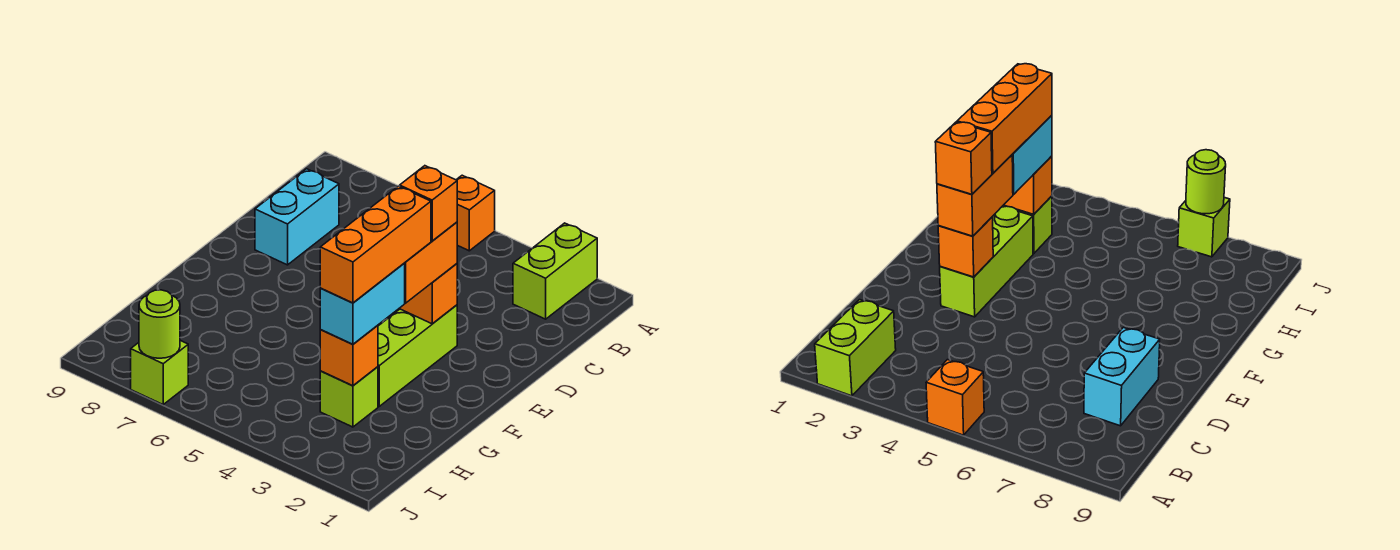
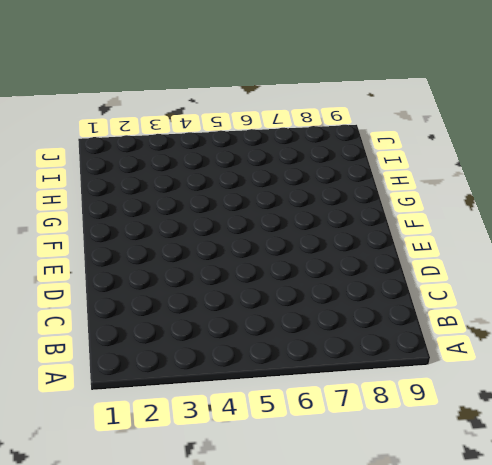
none -> lime brick A2:B2 level 1
none -> orange brick A5 level 1
none -> cyan brick C8:D8 level 1

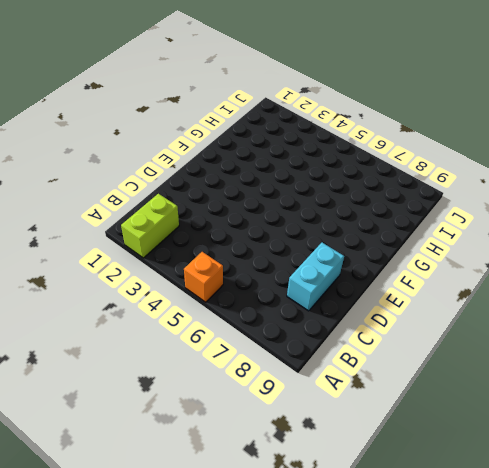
none -> lime brick E3:G3 level 1
none -> lime brick H3 level 1
none -> lime brick J7 level 1

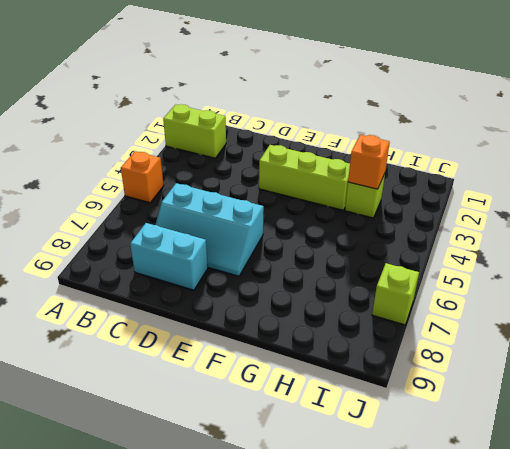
cyan slope C6:E7 level 1 top 6 -> none
none -> orange brick E3 level 2
none -> lime round brick J7 level 2
none -> orange brick E3:F3 level 3

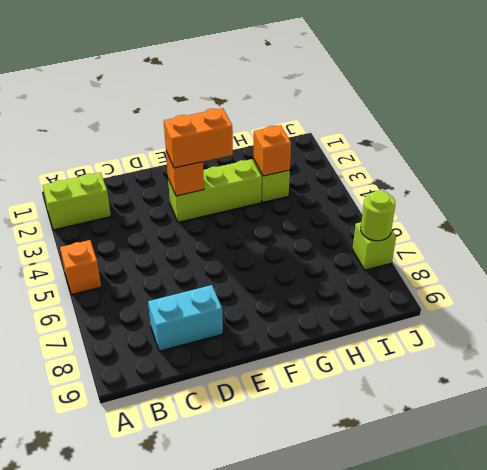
none -> cyan brick G3:H3 level 3
none -> orange brick E3 level 4
none -> orange brick F3:H3 level 4

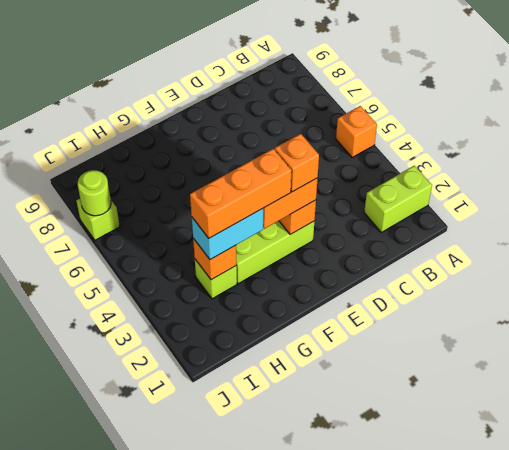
none -> cyan brick C8:D8 level 1

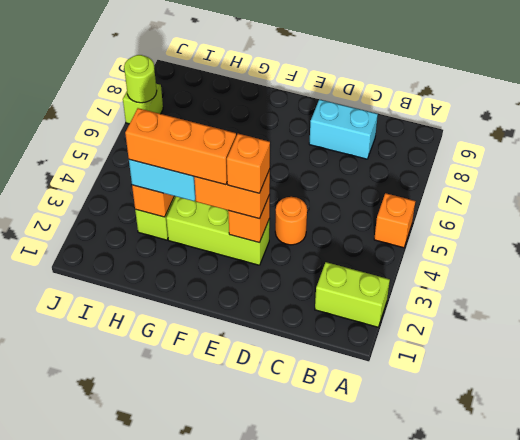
orange round brick D4 level 1 -> none

